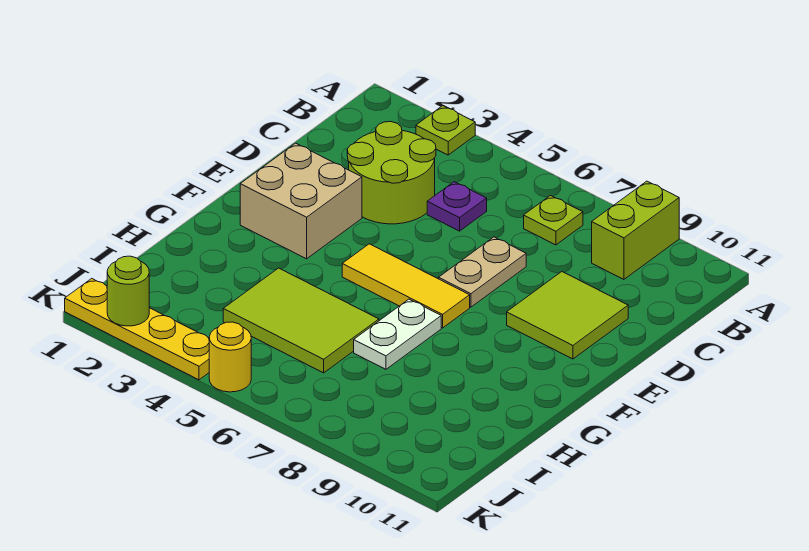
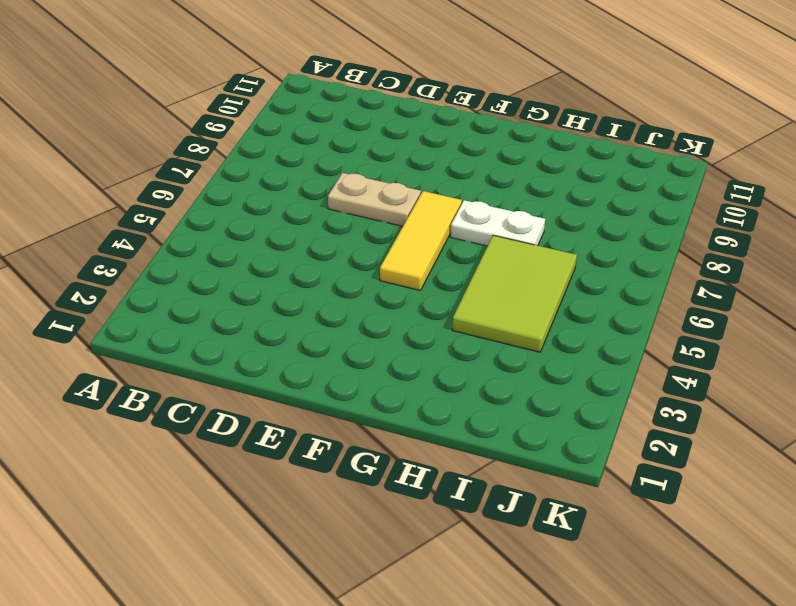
none -> lime plate A3 level 1
none -> lime brick A9:B9 level 1
none -> lime plate B7 level 1

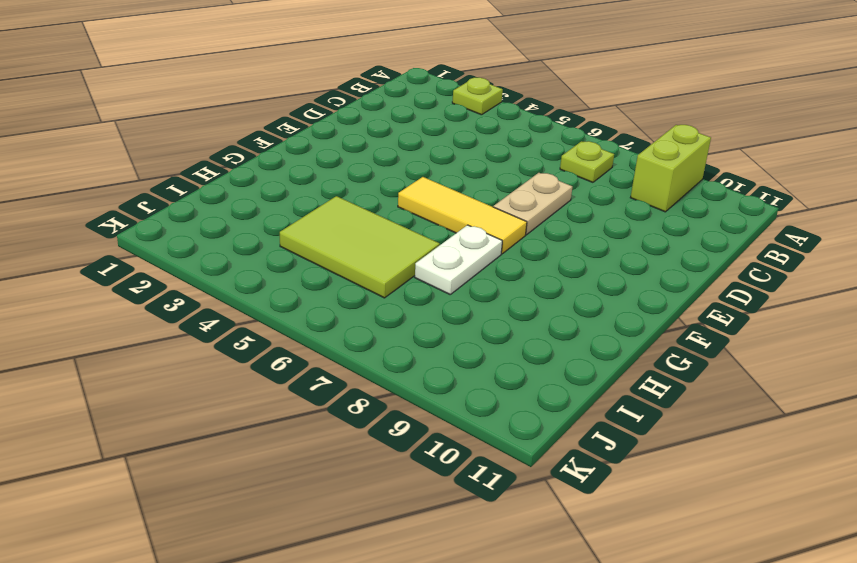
none -> lime round brick C3:D4 level 1
none -> purple plate C5 level 1
none -> lime tile D9:E10 level 1

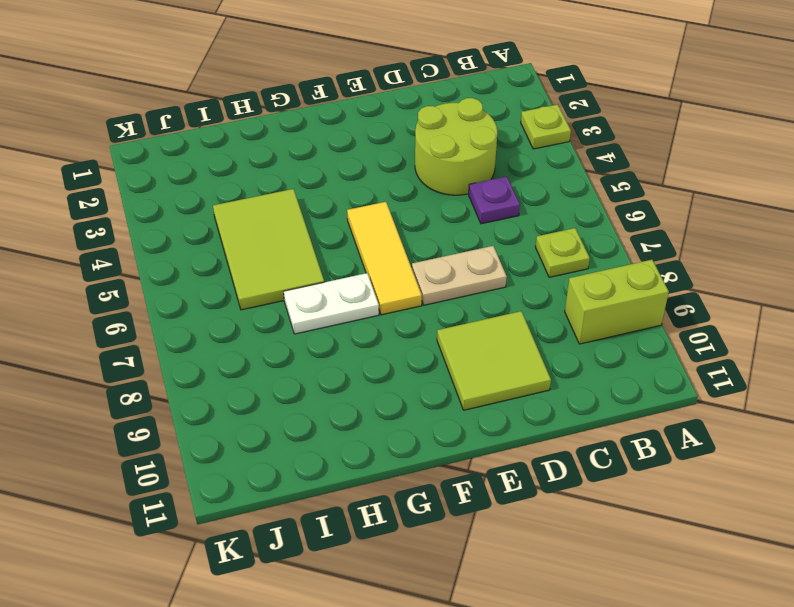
none -> tan brick E2:F3 level 1
none -> yellow plate K1:K4 level 1
none -> yellow round brick K5 level 1

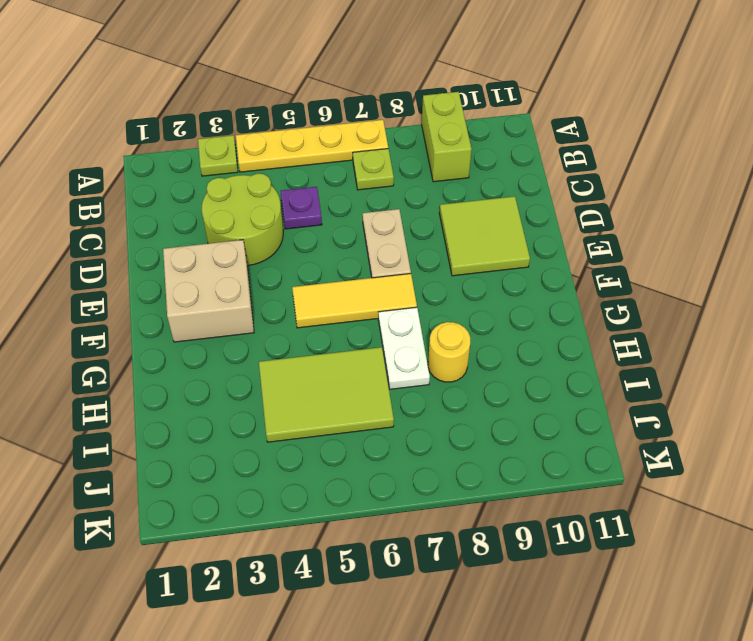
yellow plate A4:A7 level 1 -> yellow plate K1:K4 level 1
yellow round brick H8 level 1 -> yellow round brick K5 level 1
none -> lime round brick K2 level 2

